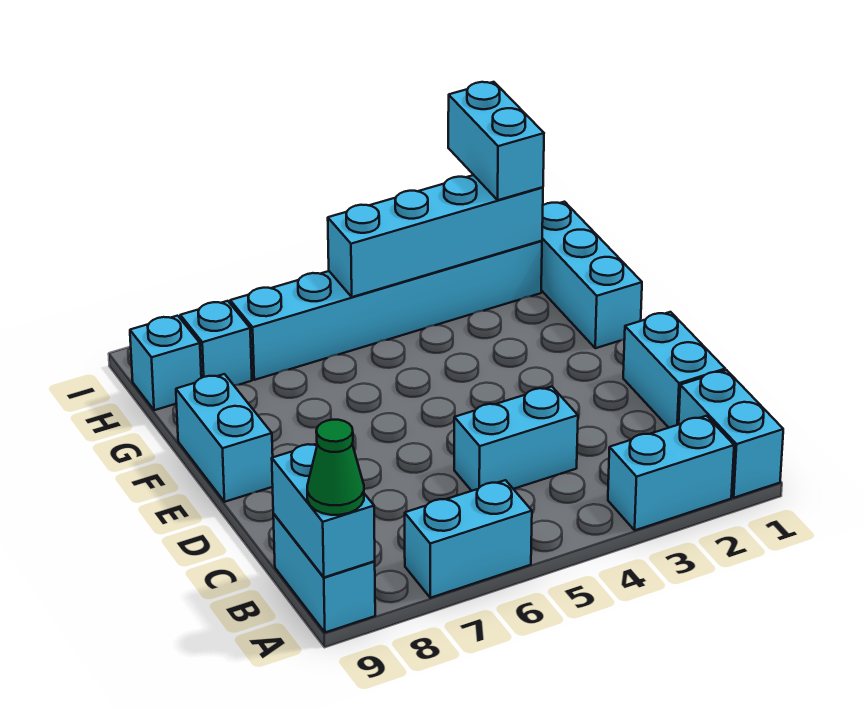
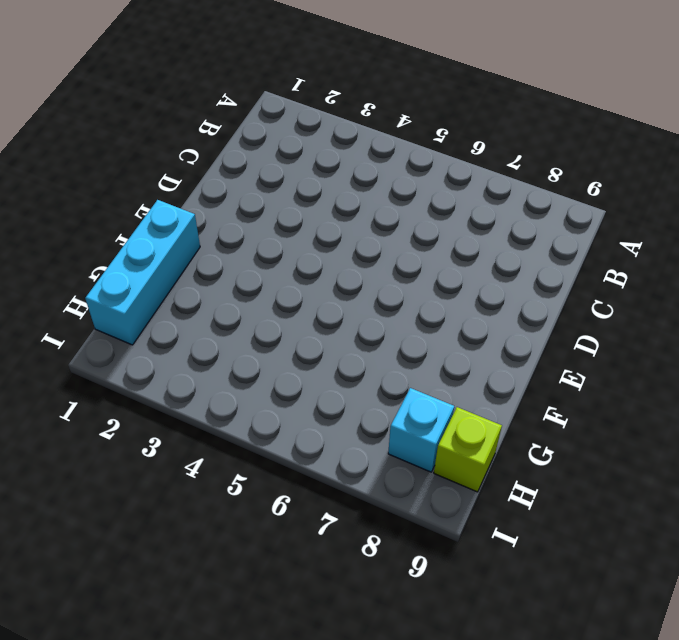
lime brick H9 level 1 -> cyan brick H9 level 1
none -> cyan brick A1:B1 level 1
none -> cyan brick A2:A3 level 1
none -> cyan brick A6:A7 level 1

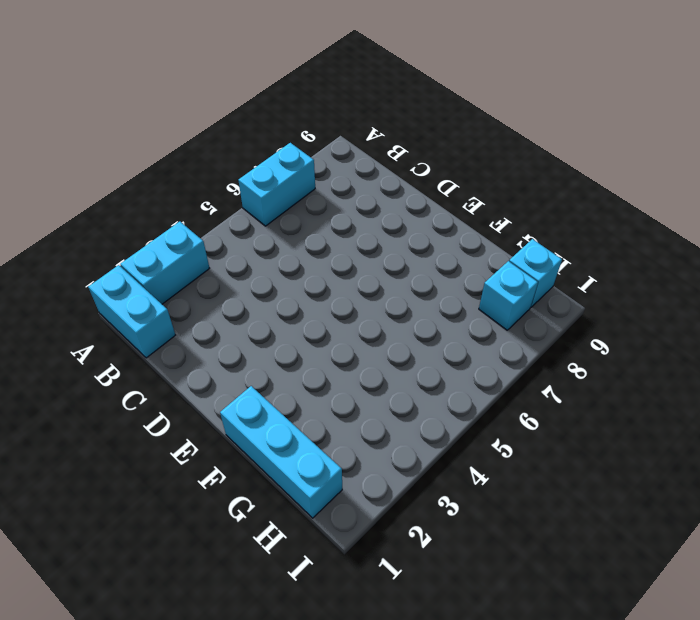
none -> cyan brick A9:B9 level 1
none -> cyan brick C1:D1 level 1
none -> cyan brick C4:C5 level 1

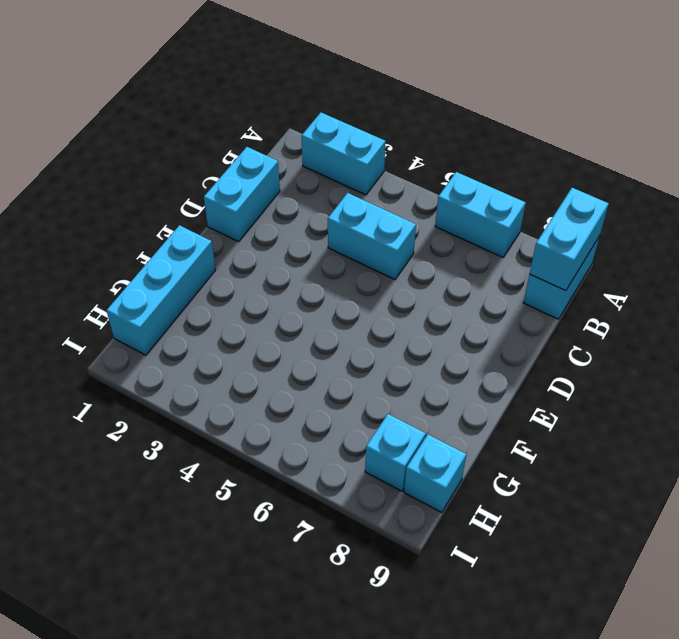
none -> cyan brick A1:B1 level 1
none -> cyan brick E9:F9 level 1
none -> cyan brick H2:H7 level 1

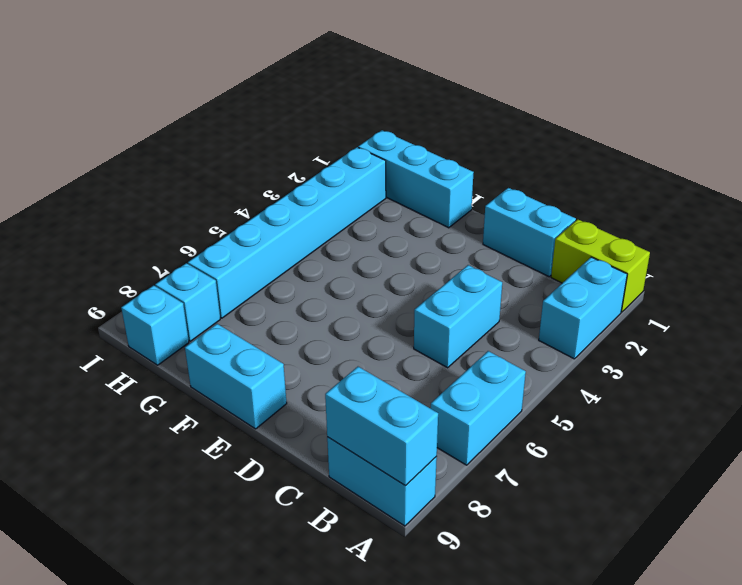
lime brick A1:B1 level 1 -> cyan brick A1:B1 level 1
none -> cyan brick H2:H5 level 2
none -> green cone A9 level 3
none -> cyan brick H2:I2 level 3

